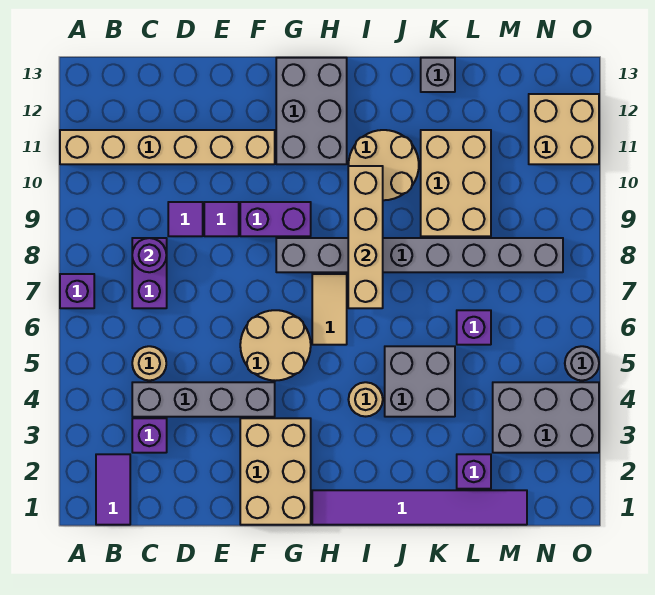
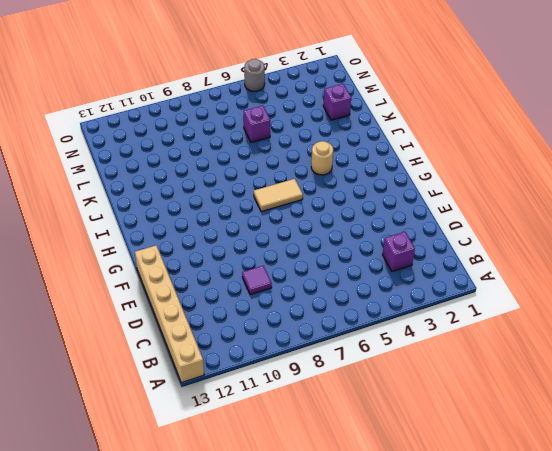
tan brick A13:F13 level 1 -> tan brick A11:F11 level 1
none -> purple brick A7 level 1
none -> purple tile B1:B2 level 1
none -> grey brick C4:F4 level 1

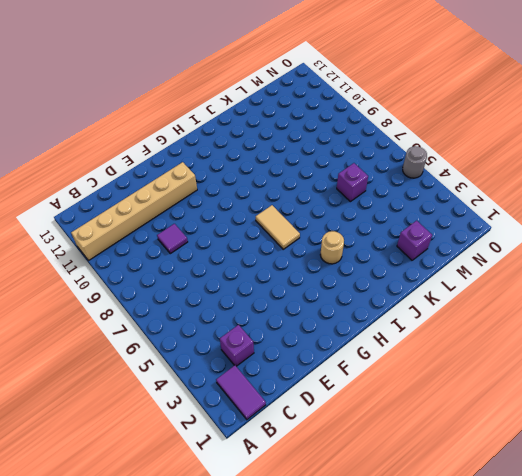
none -> purple brick A7 level 1
none -> grey brick C4:F4 level 1
none -> tan round brick C5 level 1

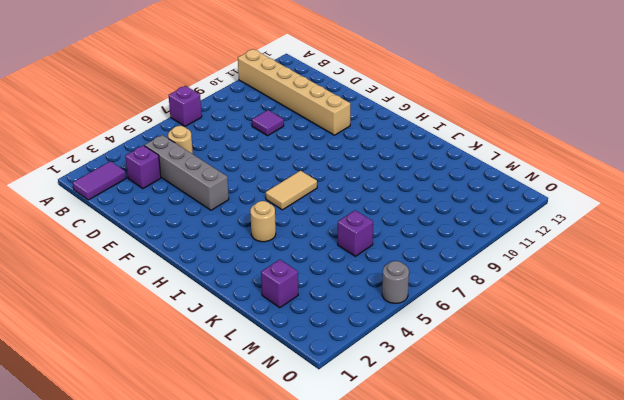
none -> purple brick C7:C8 level 1
none -> purple tile E9 level 1
none -> tan brick F1:G3 level 1

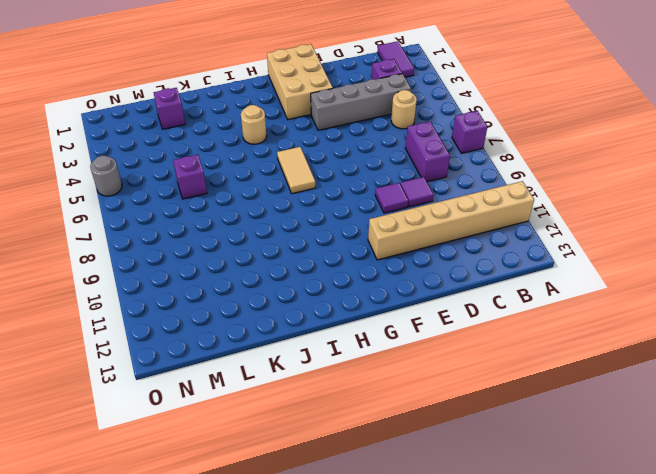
none -> tan round brick F5:G6 level 1
none -> purple brick F9:G9 level 1
none -> grey brick G8:N8 level 1

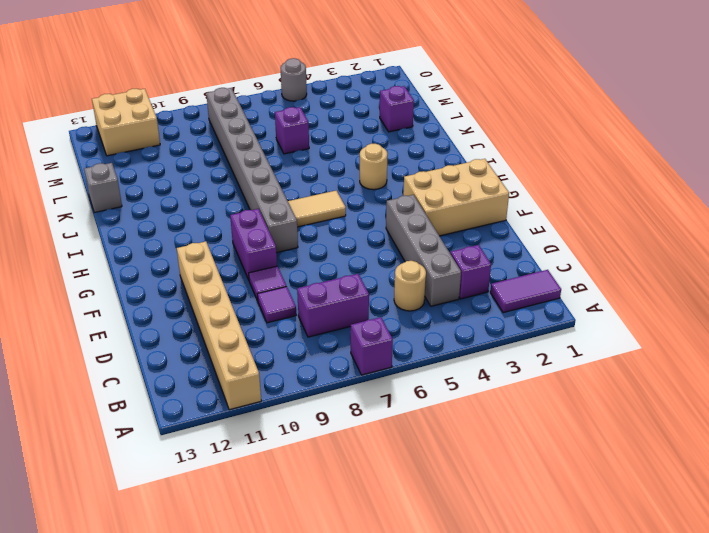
none -> tan round brick F5:G6 level 1
none -> grey brick G11:H13 level 1
none -> purple tile H1:M1 level 1

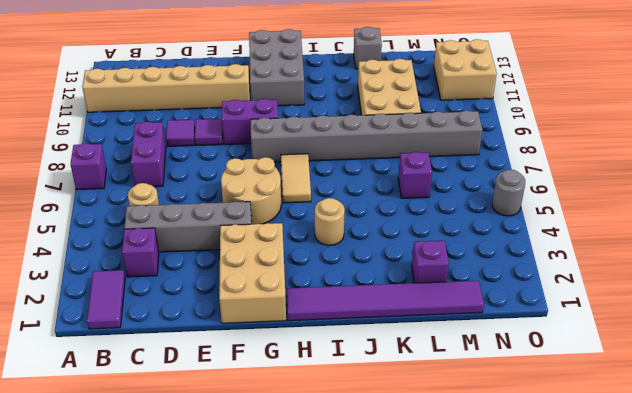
none -> tan round brick I10:J11 level 1
none -> grey brick J4:K5 level 1
none -> grey brick M3:O4 level 1

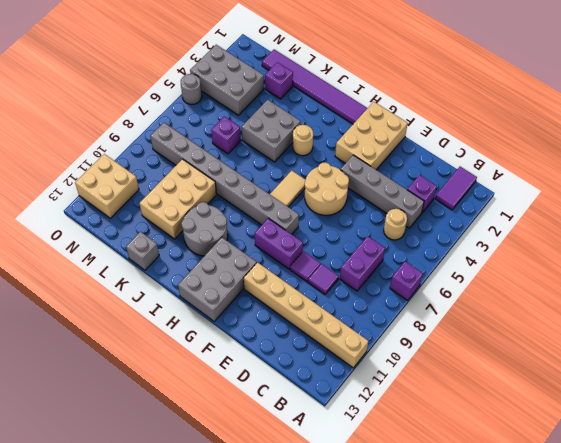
grey round brick I10:J11 level 1 -> tan round brick I10:J11 level 1
none -> purple round brick C8 level 2
none -> tan brick I7:I10 level 2

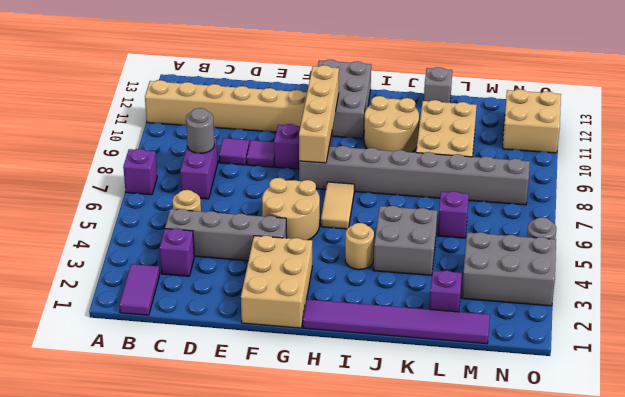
grey round brick C8 level 2 -> purple round brick C8 level 2
tan brick G8:G11 level 2 -> tan brick I7:I10 level 2

